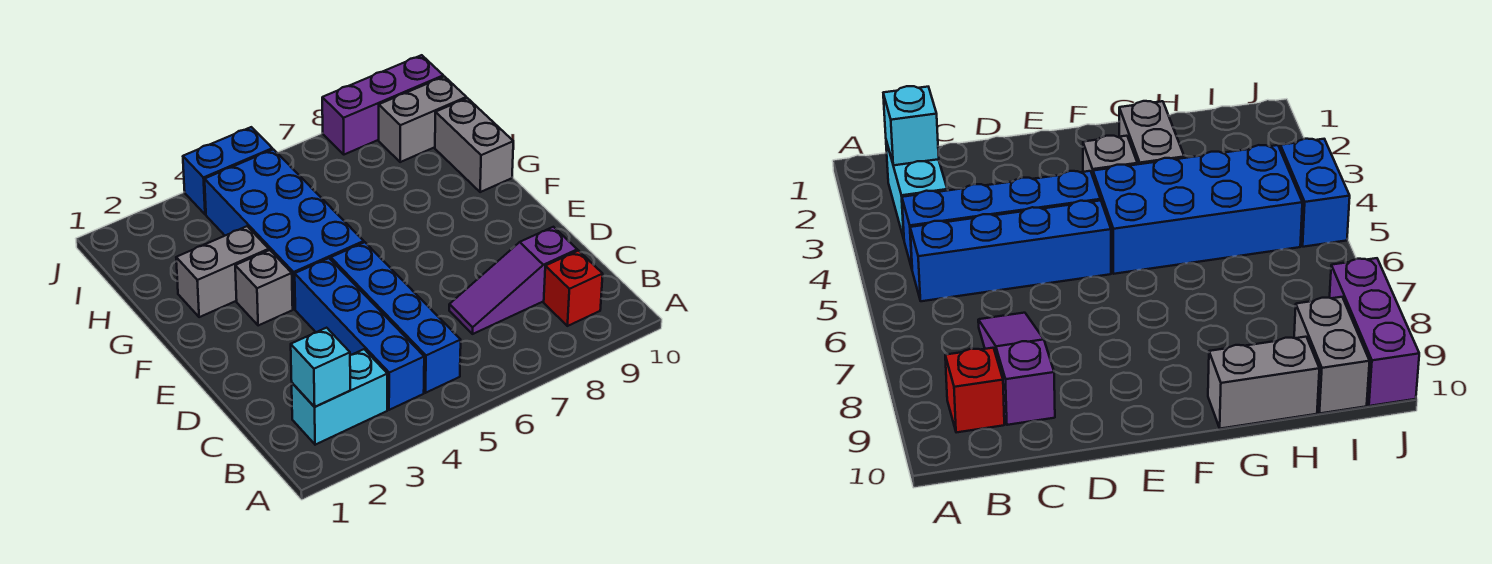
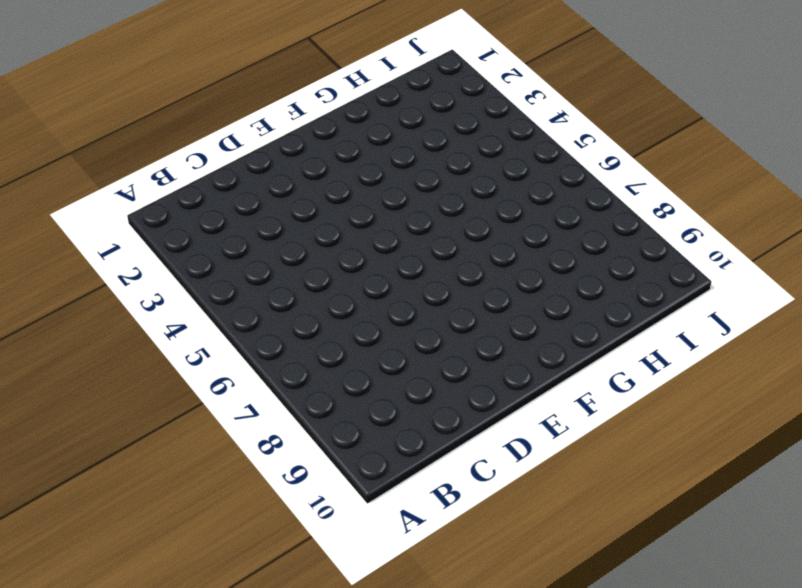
none -> cyan brick B2:B3 level 1
none -> blue brick B4:E4 level 1
none -> blue brick B5:E5 level 1

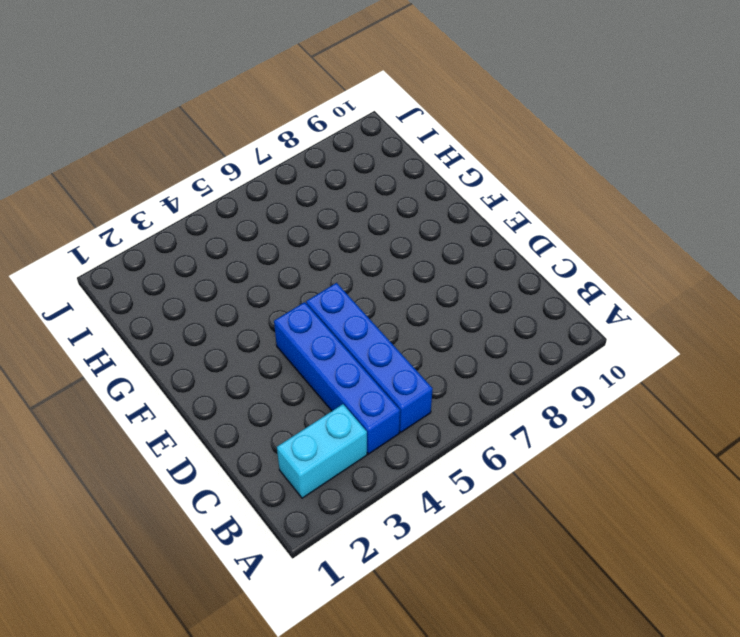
none -> red brick B9 level 1
none -> purple slope C7:C9 level 1 top 9
none -> grey brick F3 level 1

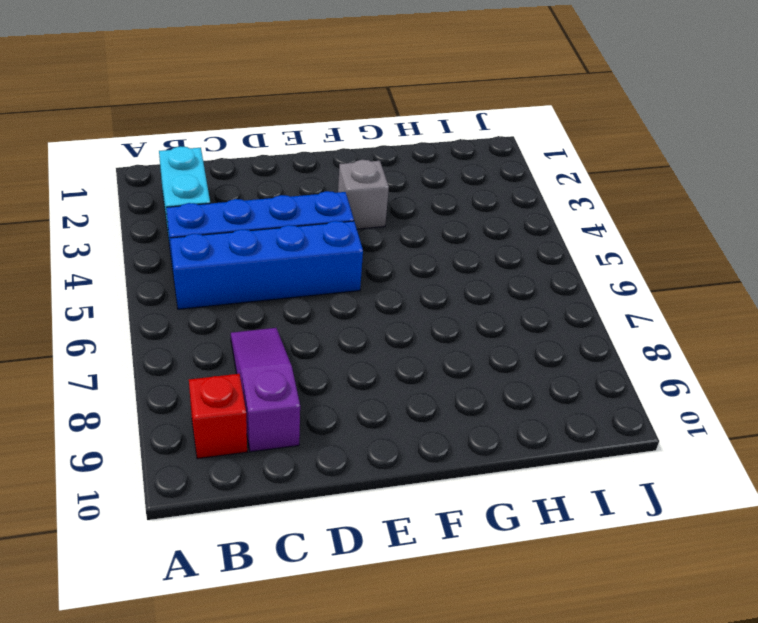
none -> blue brick F4:I5 level 1
none -> grey brick G2:G3 level 1
none -> grey brick G10:H10 level 1

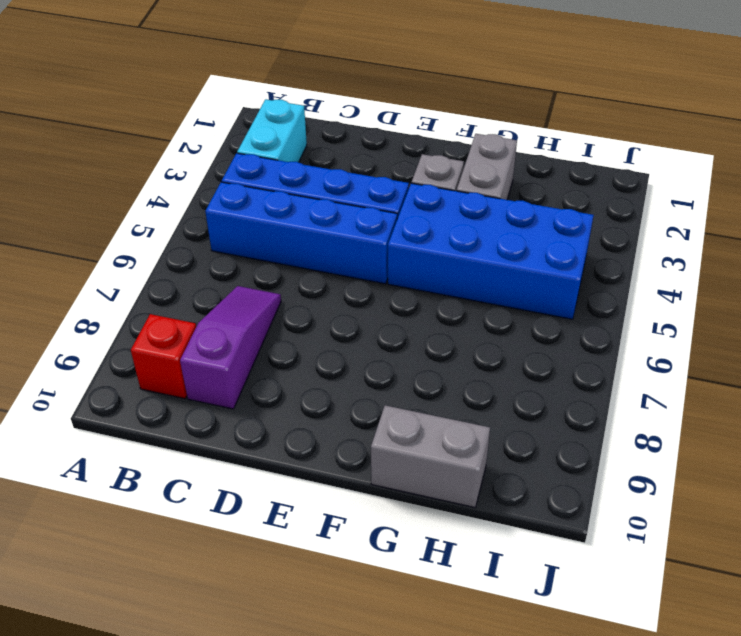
none -> grey brick I9:I10 level 1
none -> blue brick J4:J5 level 1
none -> purple brick J8:J10 level 1

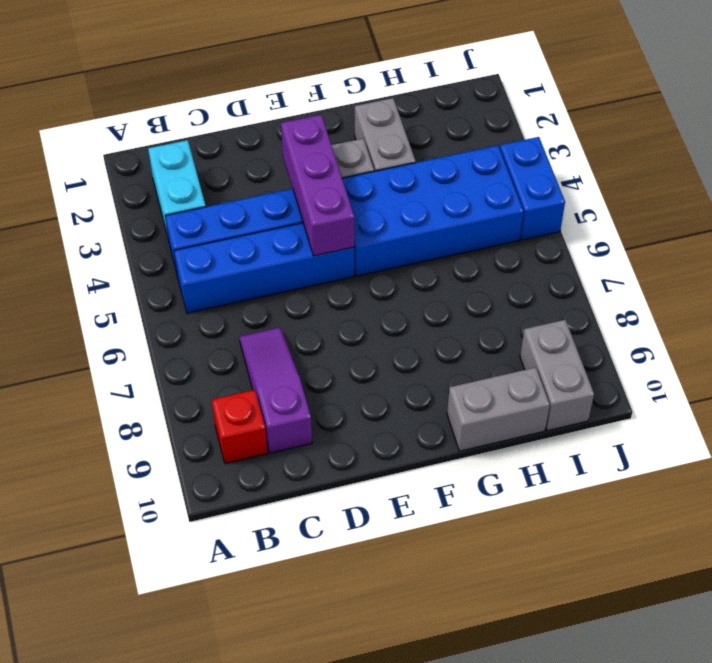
purple brick E3:E5 level 2 -> purple brick J8:J10 level 1
none -> cyan brick B2 level 2

